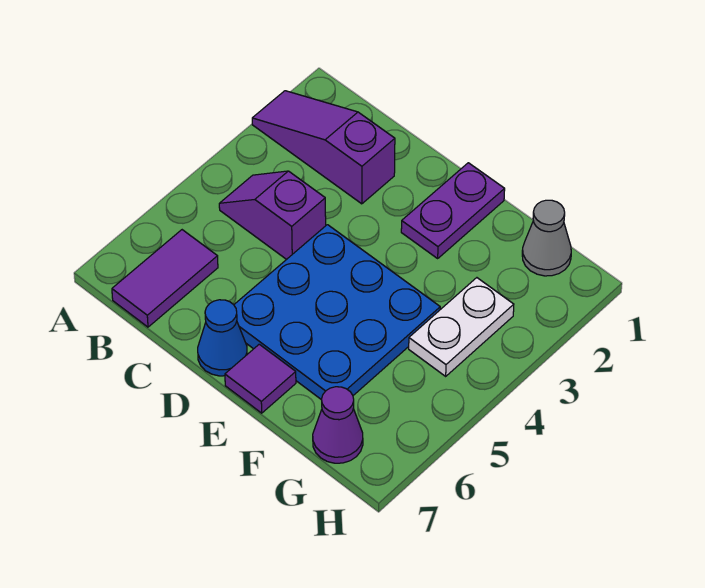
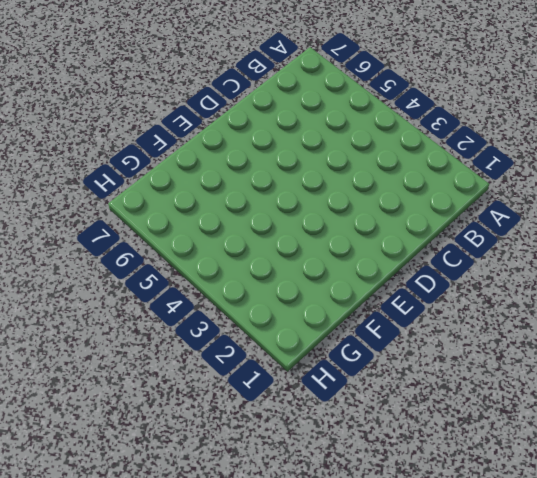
none -> purple slope A2:C2 level 1 top C
none -> purple slope B4:C4 level 1 top C

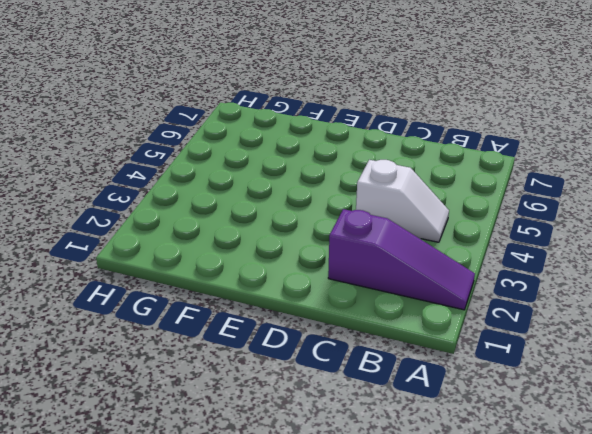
white slope B4:C4 level 1 top C -> purple slope B4:C4 level 1 top C
none -> purple tile B6:B7 level 1
none -> blue plate D4:F6 level 1

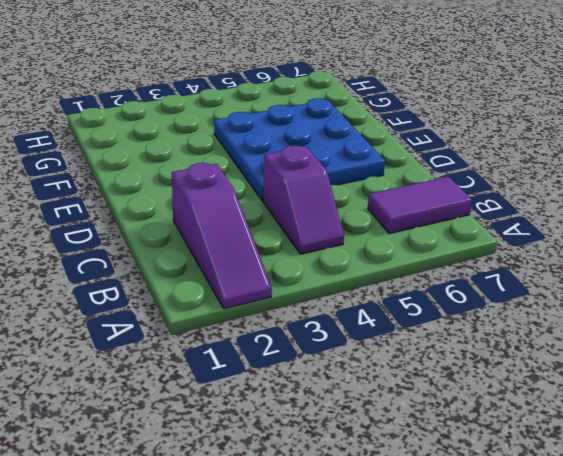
none -> blue cone D7 level 1
none -> purple plate E1:E2 level 1

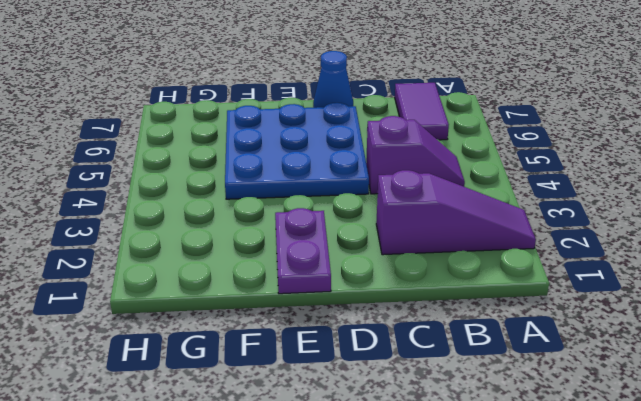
none -> purple tile E7 level 1
none -> grey cone G1 level 1

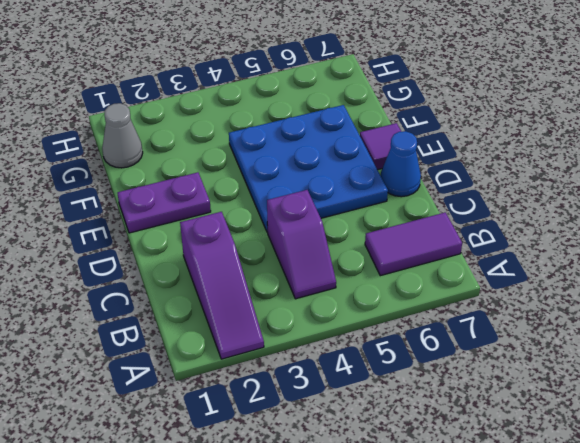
none -> white plate G3:G4 level 1
none -> purple cone G7 level 1

